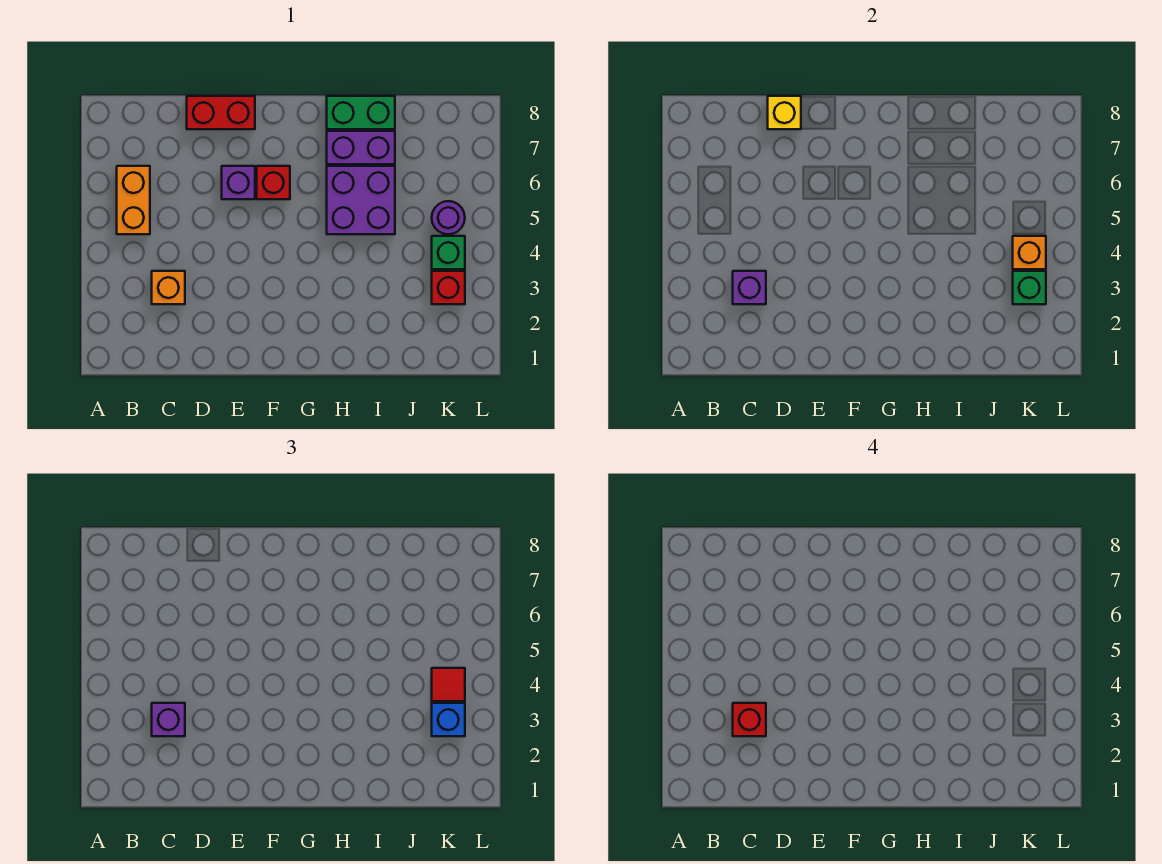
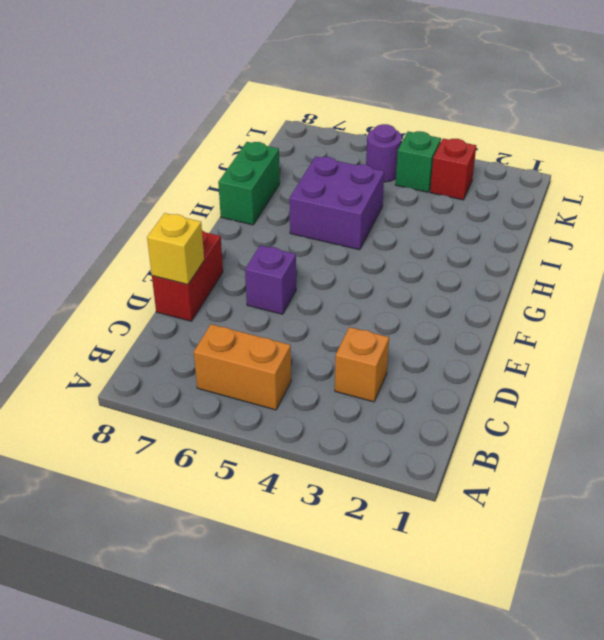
none -> red brick F6 level 1
none -> purple brick H7:I7 level 1
none -> purple brick C3 level 2

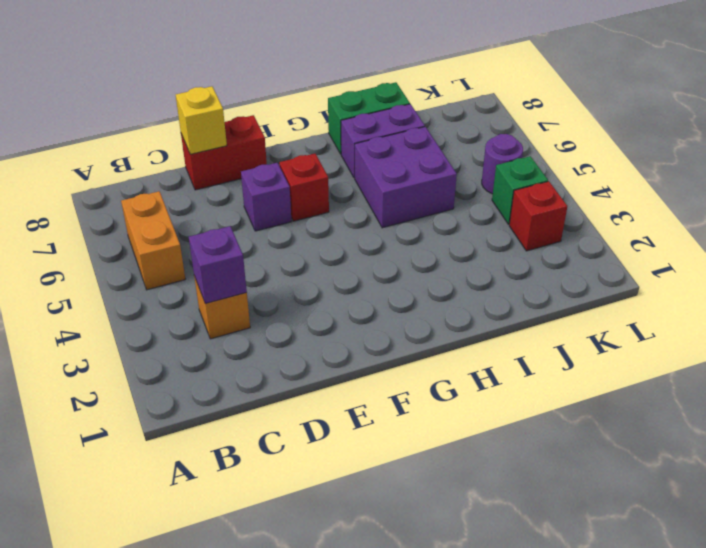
none -> green brick K3 level 2
none -> orange brick K4 level 2
none -> purple brick C3 level 3

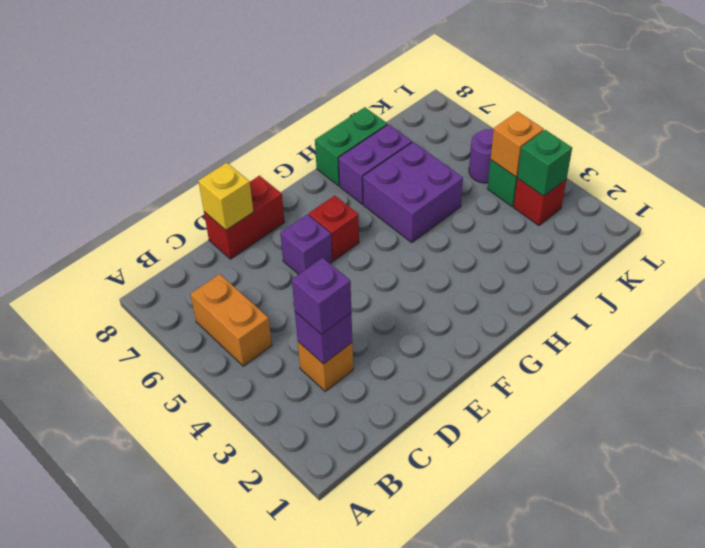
none -> blue brick K3 level 3
none -> red tile K4 level 3
none -> red brick C3 level 4

